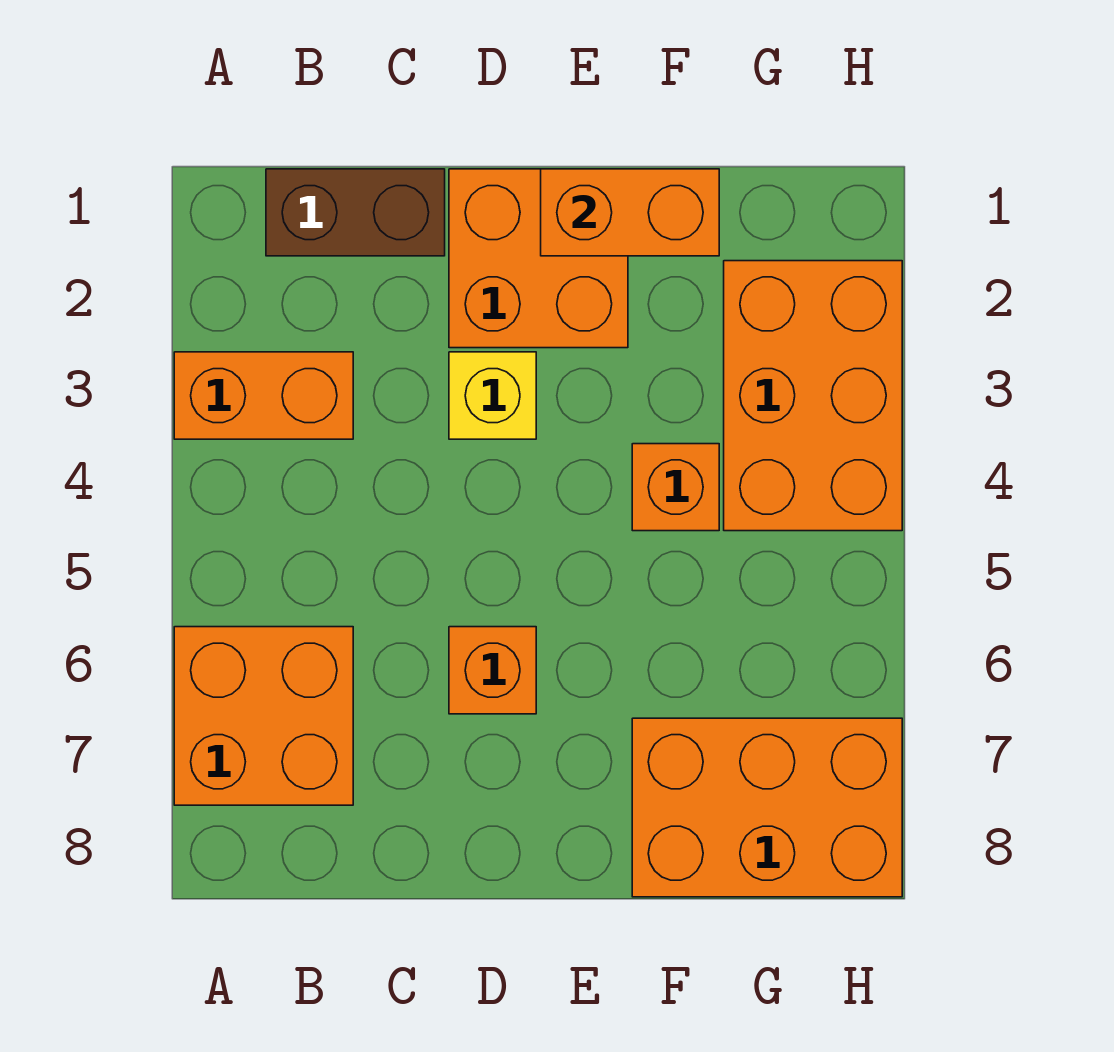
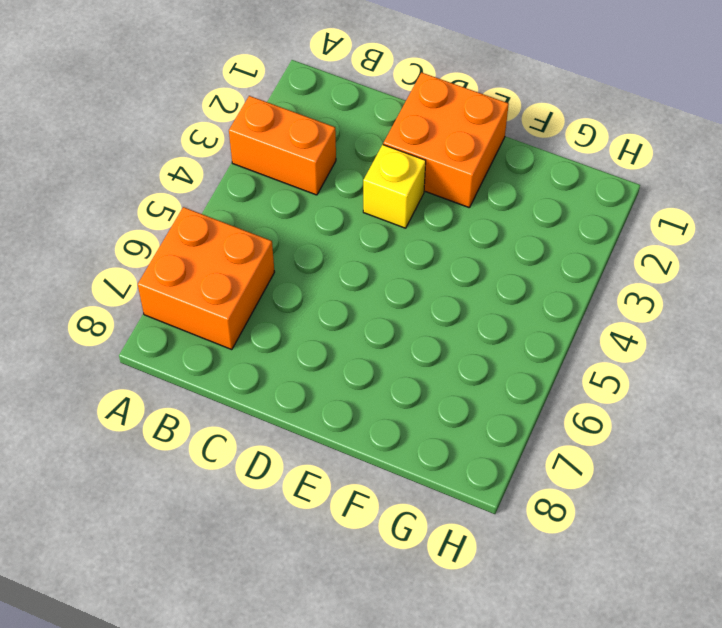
none -> brown brick B1:C1 level 1
none -> orange brick D6 level 1

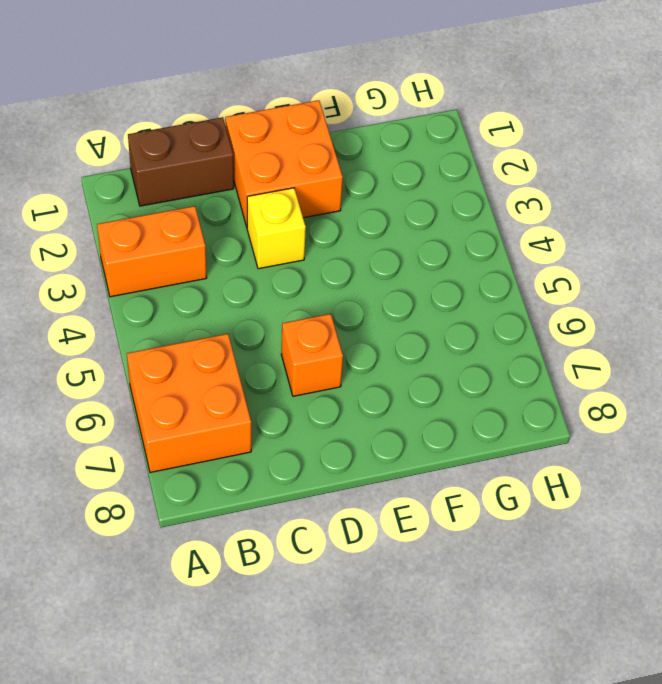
none -> orange brick F4 level 1
none -> orange brick F7:H8 level 1

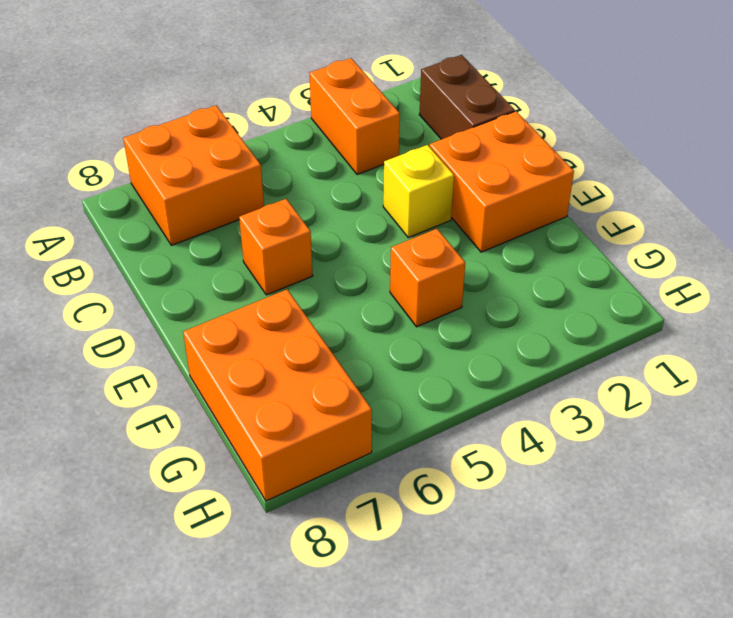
none -> orange brick G2:H4 level 1
none -> orange brick E1:F1 level 2

